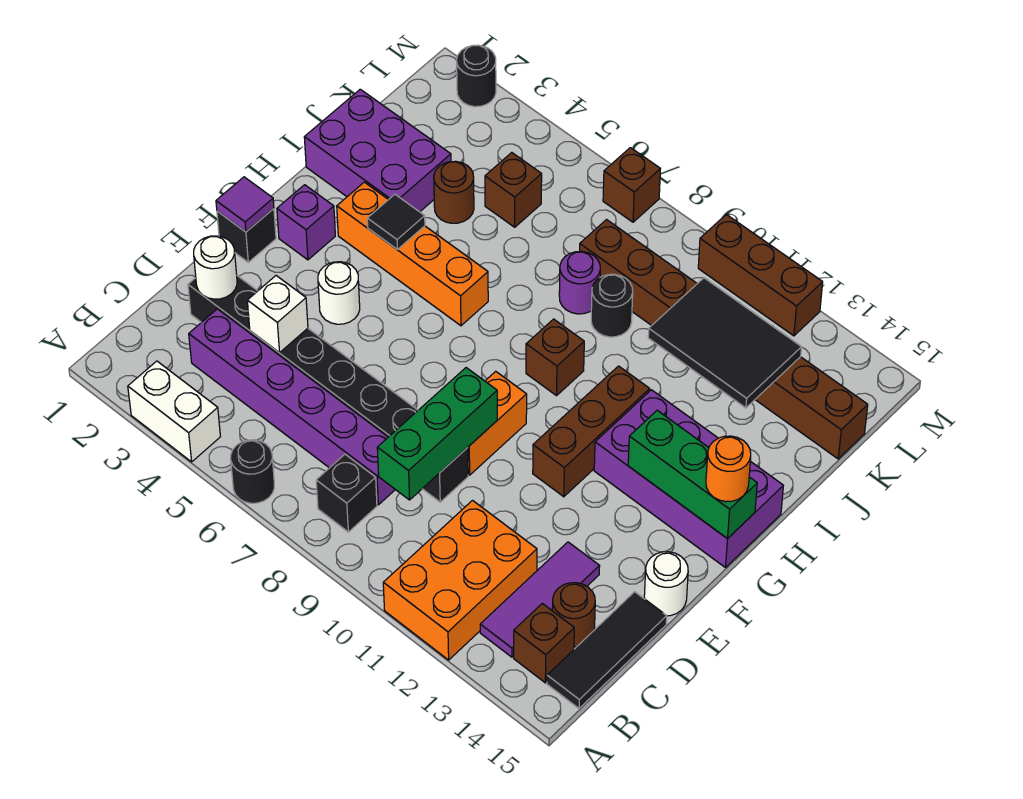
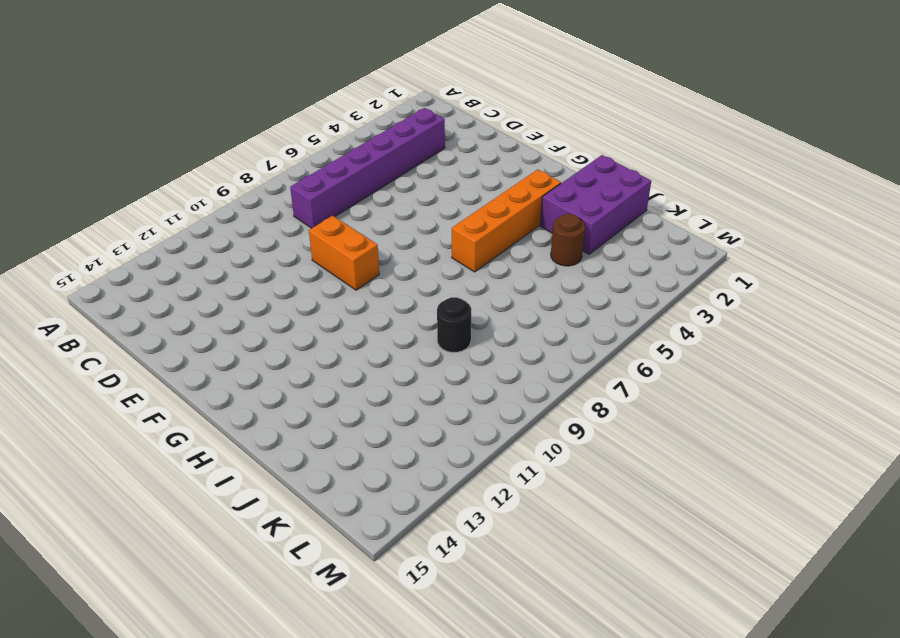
none -> white brick A3:A4 level 1
none -> black round brick A6 level 1
none -> orange brick A11:C12 level 1
none -> black brick B8 level 1

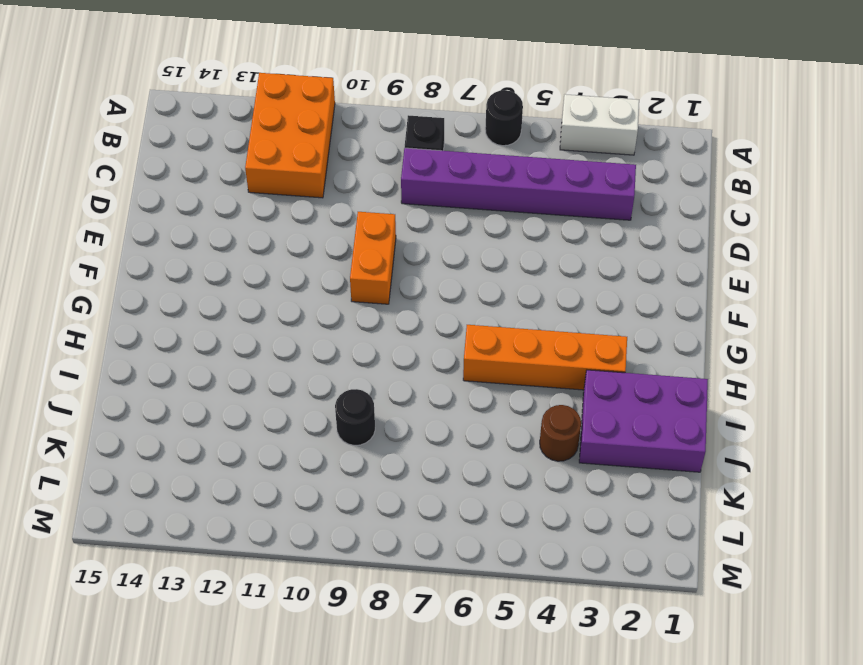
none -> purple tile B13:D13 level 1
none -> brown brick B14 level 1
none -> black tile B15:D15 level 1
none -> brown round brick C14 level 1

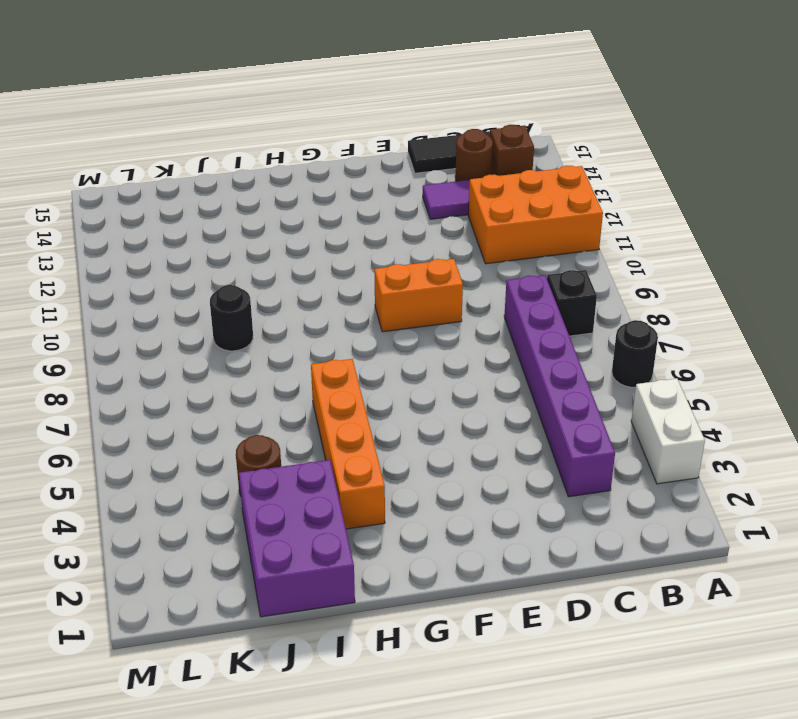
none -> black brick D2:D9 level 1
none -> white round brick E15 level 1
none -> black brick F1 level 1
none -> white round brick F4 level 1

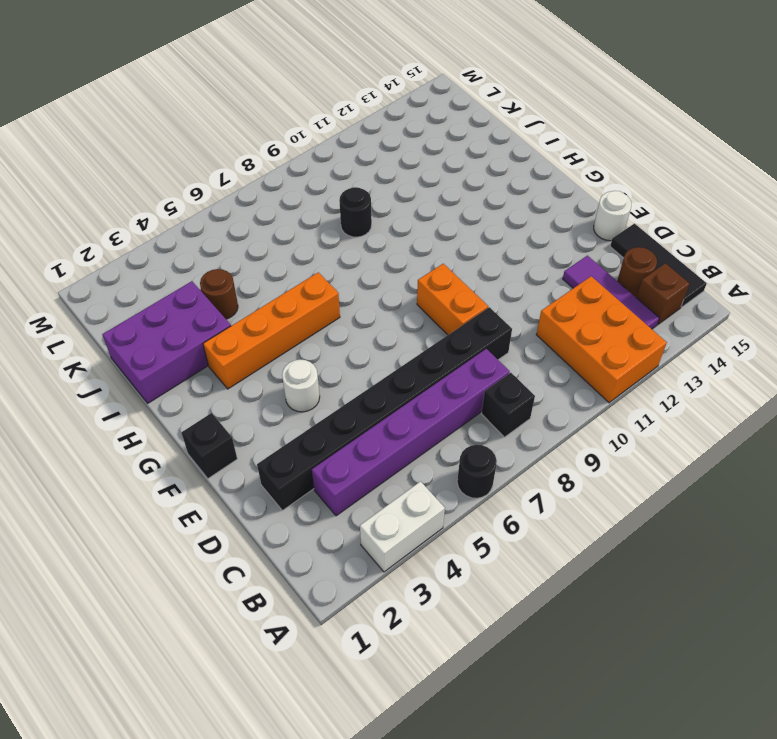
none -> brown brick F11:H11 level 1
none -> purple brick G2 level 1
none -> purple brick G12:H15 level 1
none -> brown brick H9 level 1

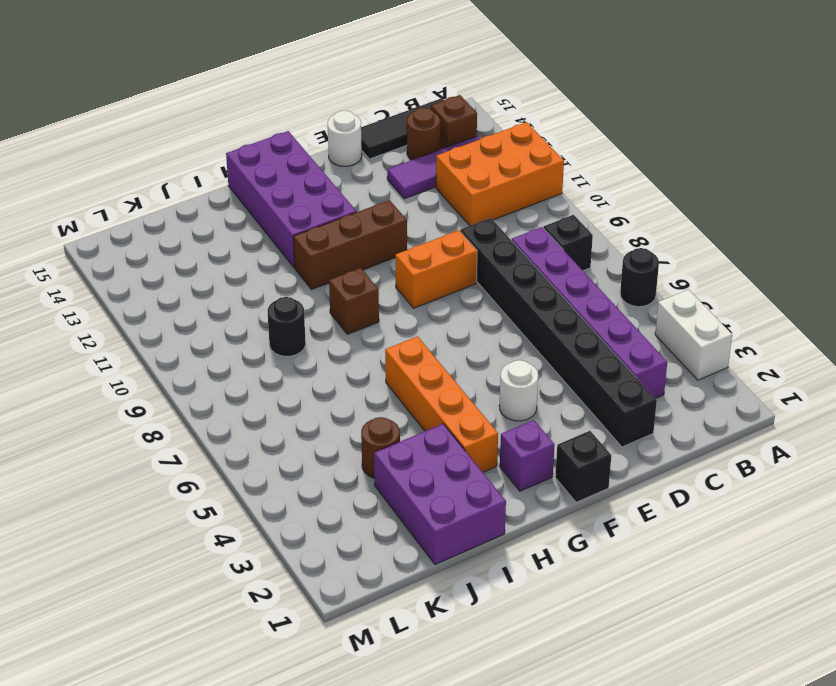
none -> purple round brick J8 level 1
none -> brown brick K5 level 1
none -> brown brick K8:K15 level 1
none -> black round brick M2 level 1

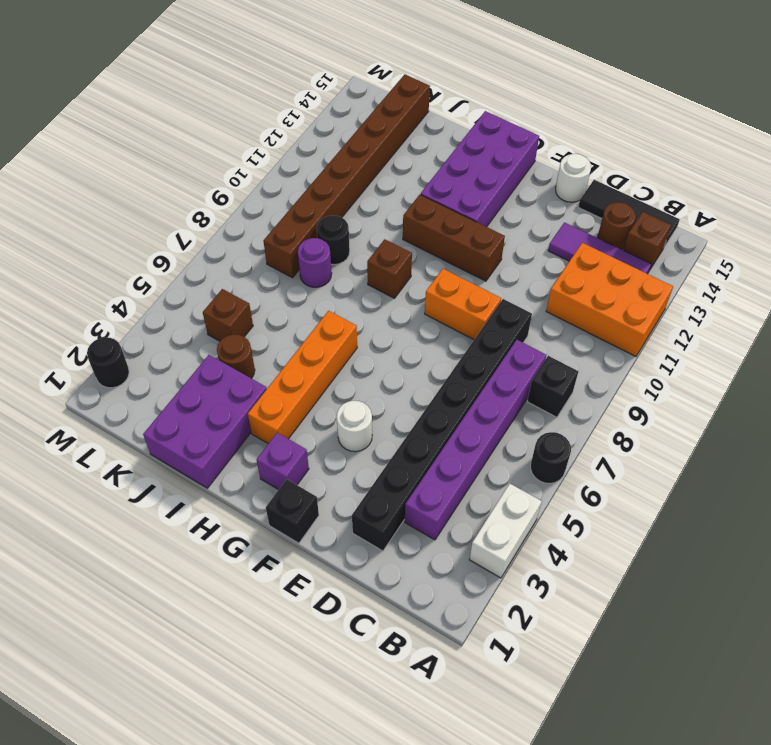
none -> brown brick M7 level 1
none -> brown brick M10:M12 level 1
none -> green brick C9:E9 level 2
none -> white round brick D2 level 2

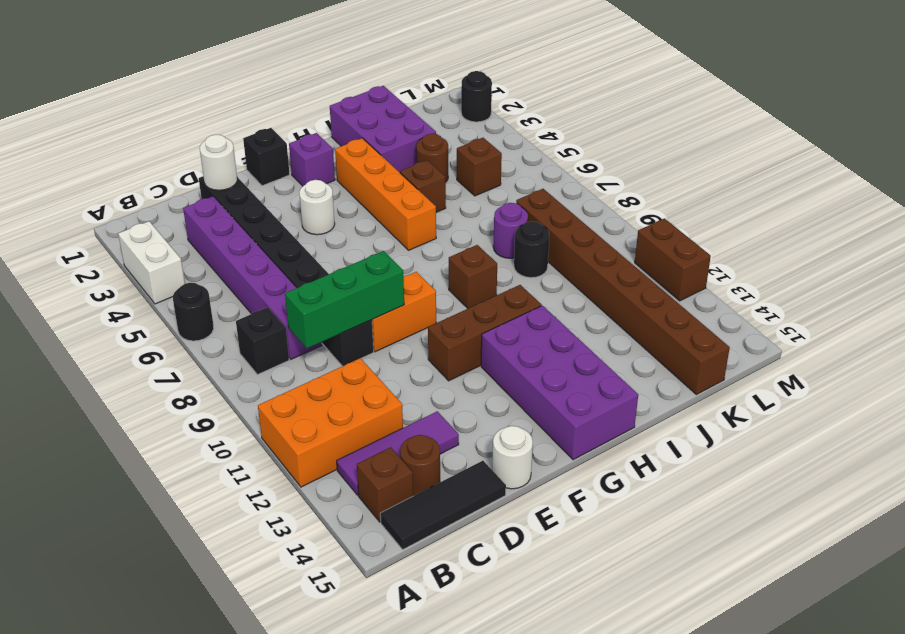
brown brick I5 level 1 -> brown brick M7 level 1
brown brick M11:M12 level 1 -> brown brick M10:M12 level 1
none -> white brick D4 level 2
none -> purple tile F1 level 2
none -> green brick G13:G15 level 2
none -> black tile H4 level 2

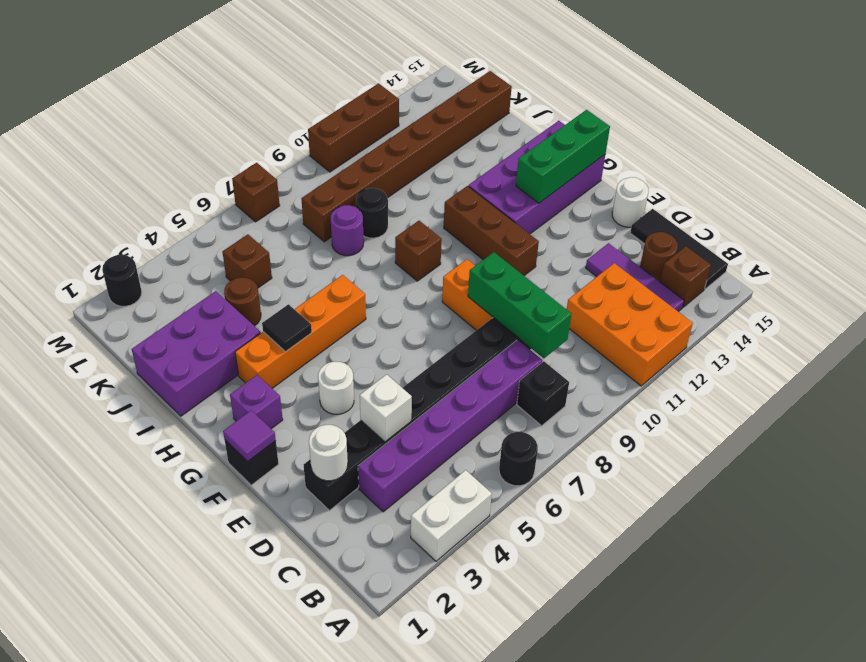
none -> black tile J11:K13 level 2
none -> orange round brick G15 level 3

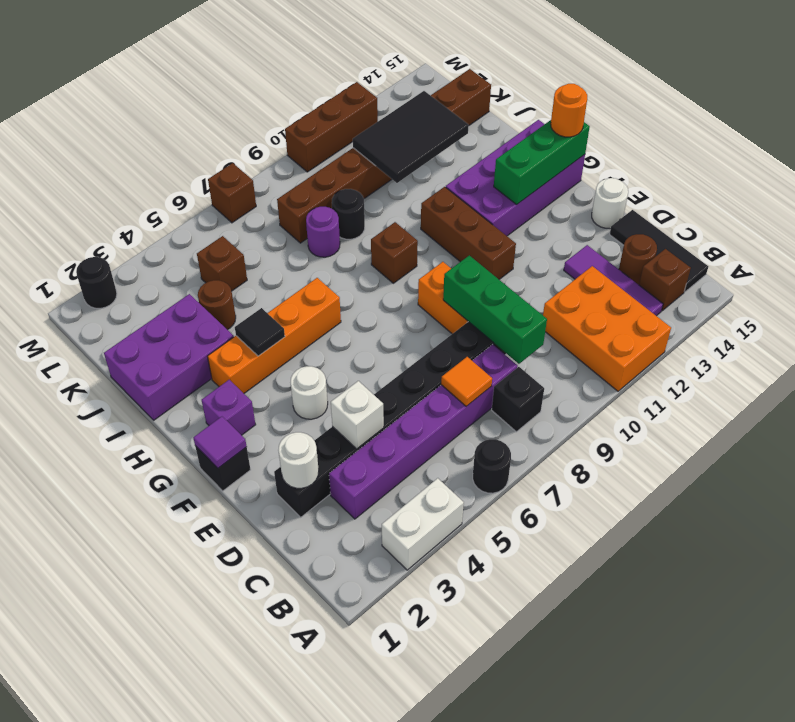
orange tile C7 level 2 -> none

